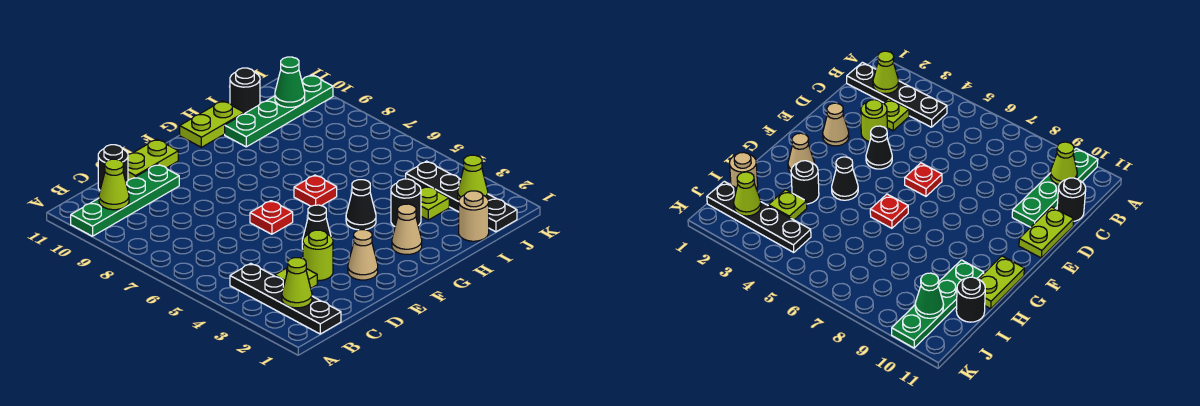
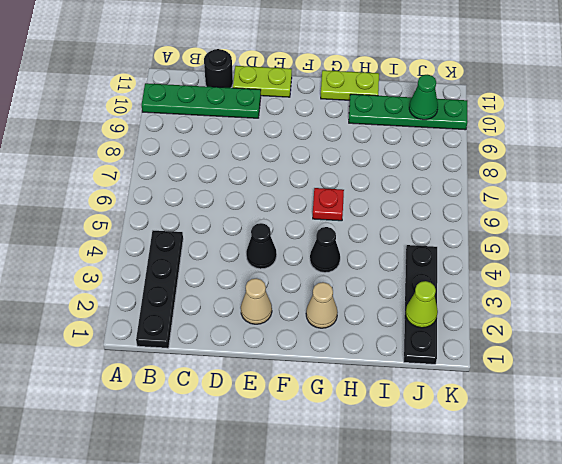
none -> lime plate C3 level 1
none -> lime round brick D3 level 1
none -> red plate E6 level 1

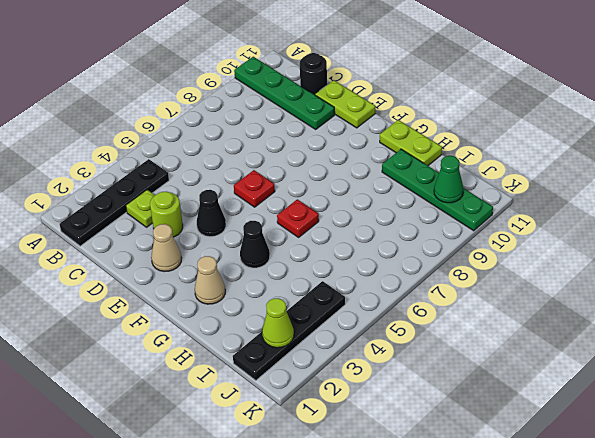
none -> black round brick H3 level 1
none -> tan round brick I1 level 1
none -> lime plate I3 level 1

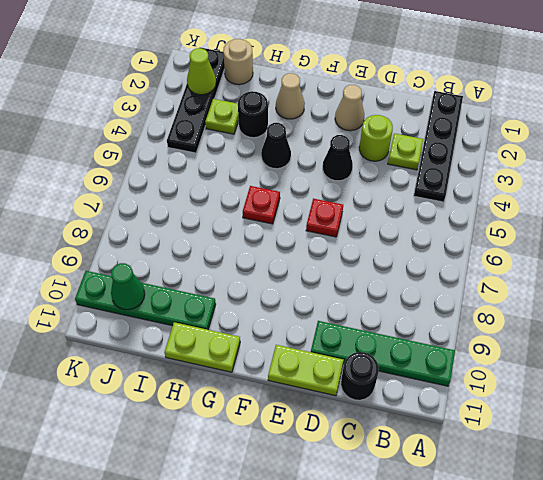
none -> black round brick I11 level 1
none -> lime cone B2 level 2
none -> lime cone B10 level 2

